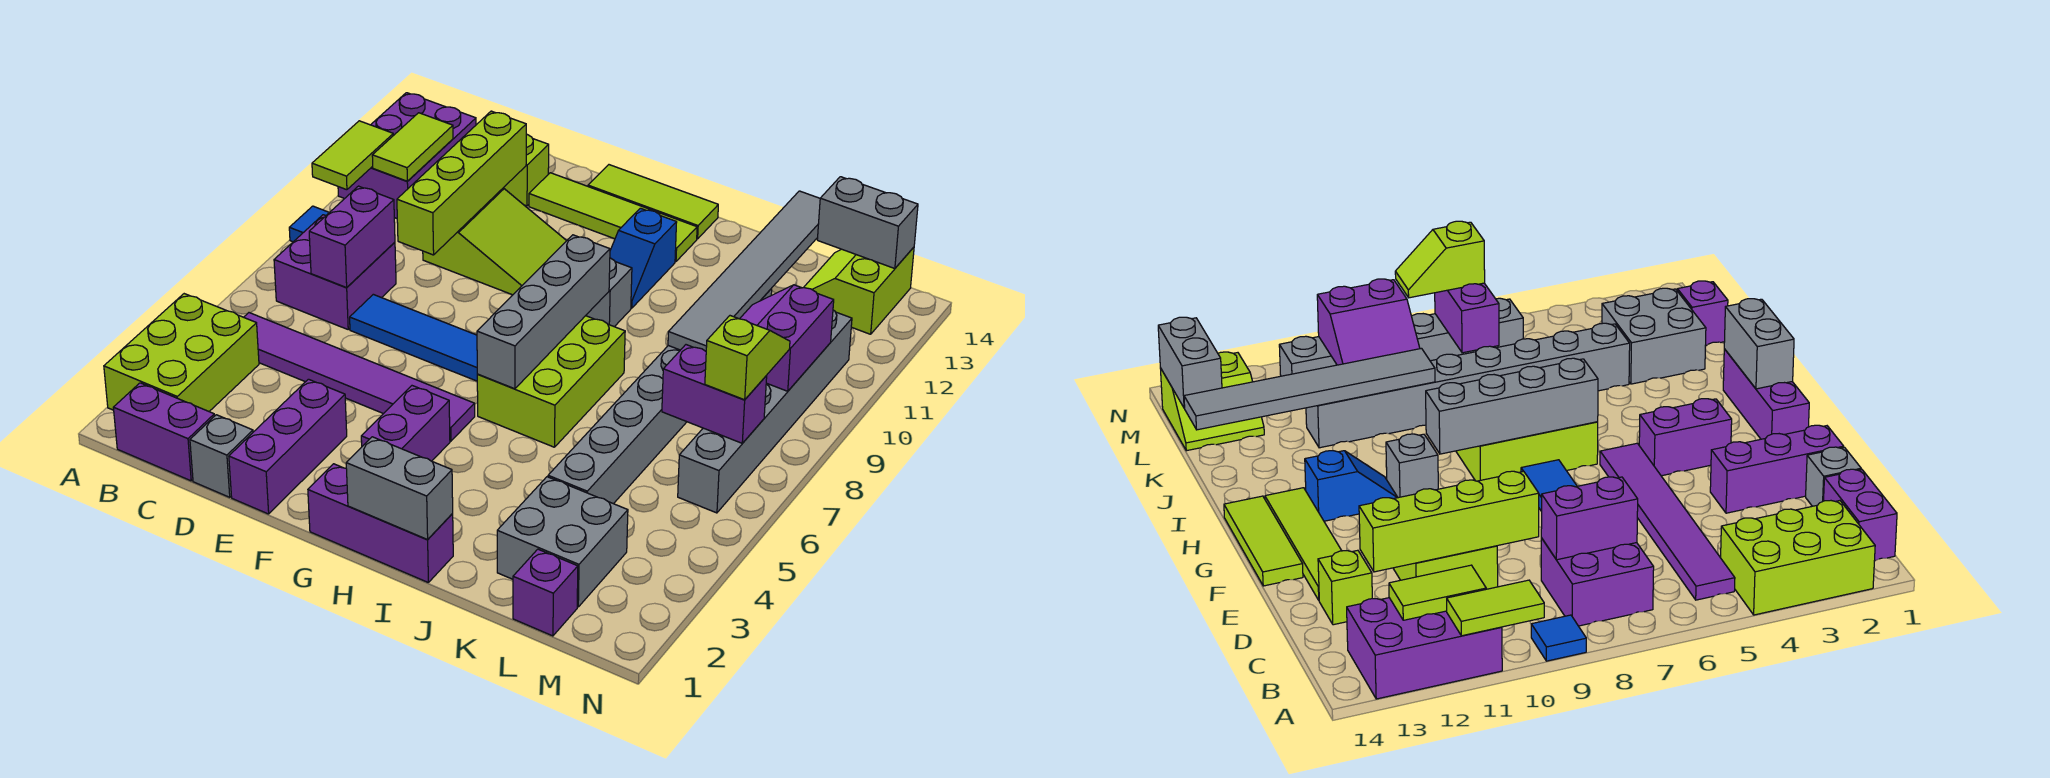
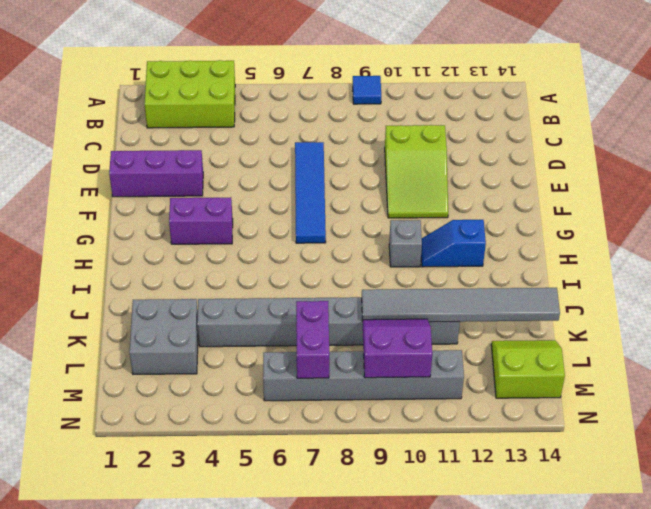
none -> purple brick A11:B13 level 1
none -> purple brick B1:C1 level 1
none -> purple tile B5:G5 level 1
none -> purple brick B7:C8 level 1

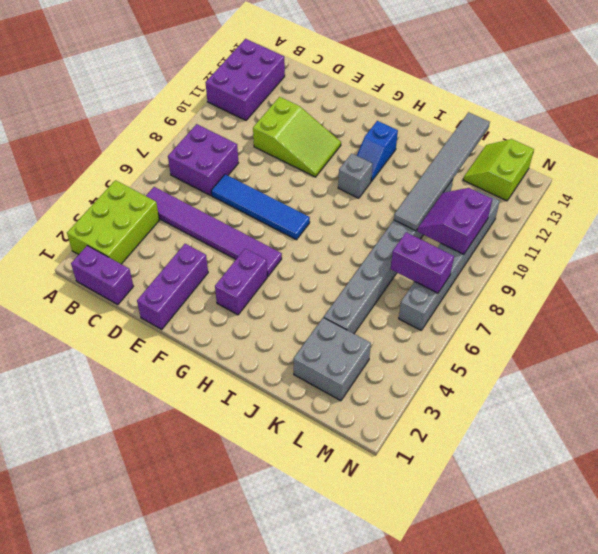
none -> blue tile A9 level 1
none -> grey brick D1 level 1
none -> lime brick D13 level 1
none -> lime tile E13:H13 level 1

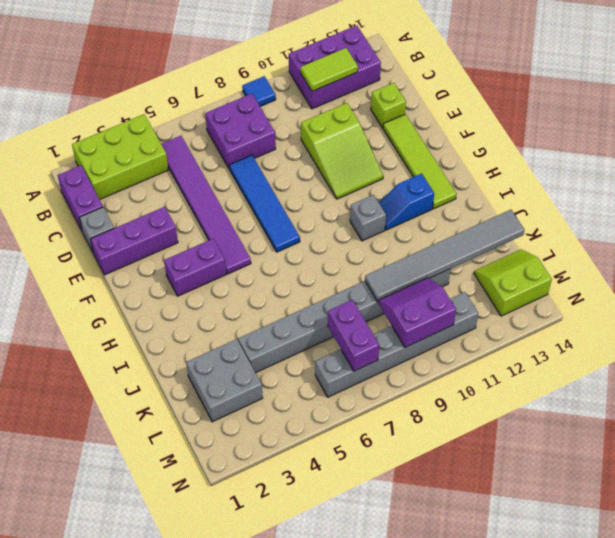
none -> lime tile F14:H14 level 1
none -> purple brick G1:I1 level 1
none -> lime brick H6:I8 level 1
none -> purple brick L1 level 1

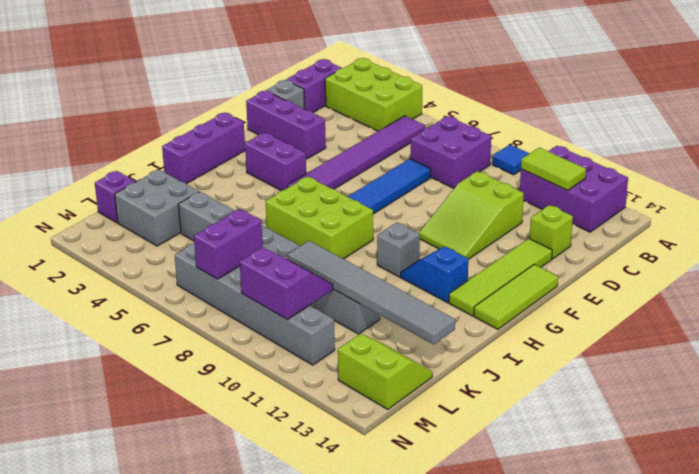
none -> lime tile A10:A11 level 2
none -> purple brick C7:C8 level 2
none -> lime brick D9:D12 level 2
none -> grey brick H1:I1 level 2

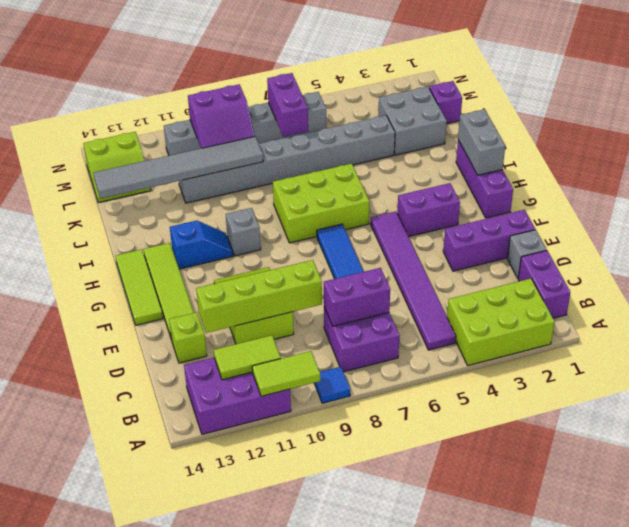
none -> grey brick H6:H9 level 2
none -> grey brick L14:M14 level 2
none -> lime slope M7:M8 level 3 top 7

